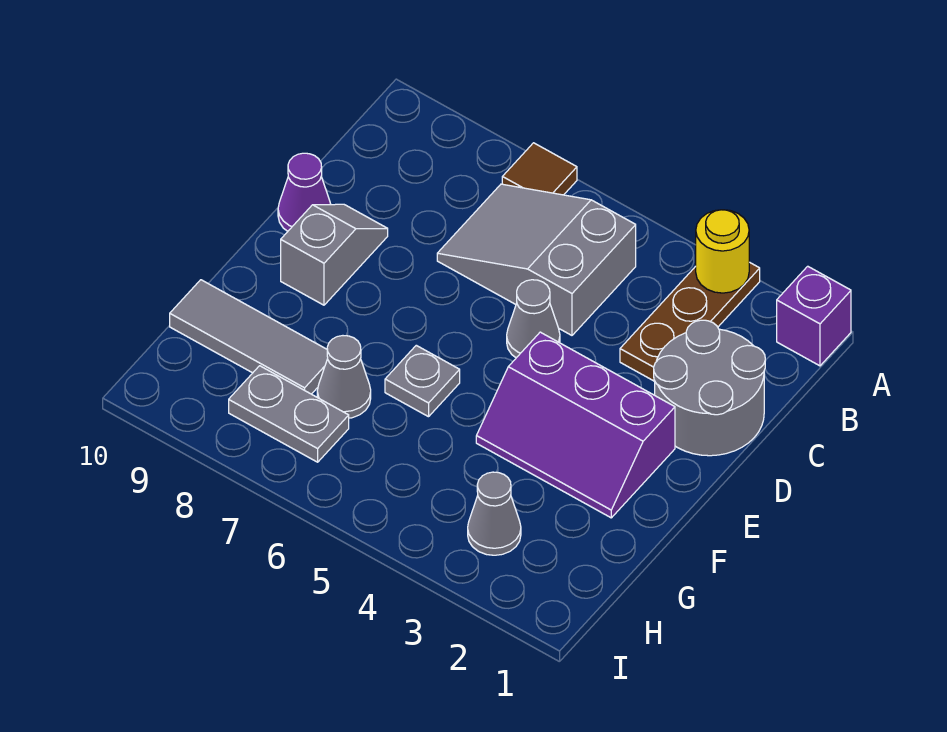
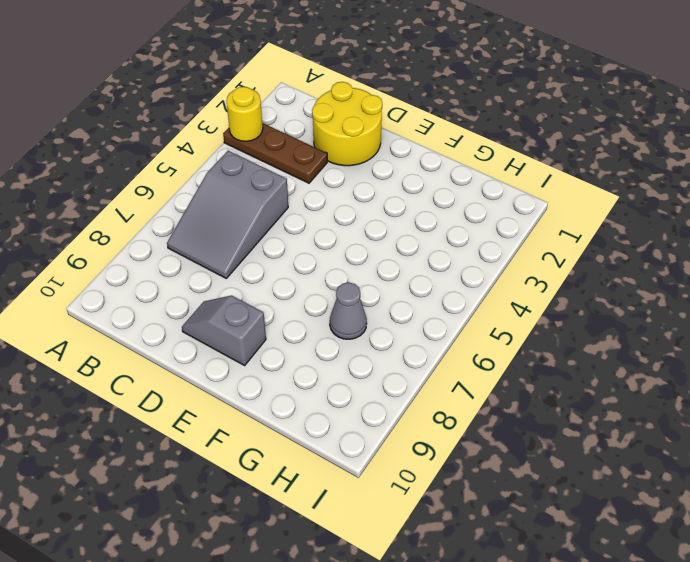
yellow round brick C1:D2 level 1 -> grey round brick C1:D2 level 1
none -> purple brick A1 level 1
none -> brown tile A7 level 1
none -> grey cone D5 level 1

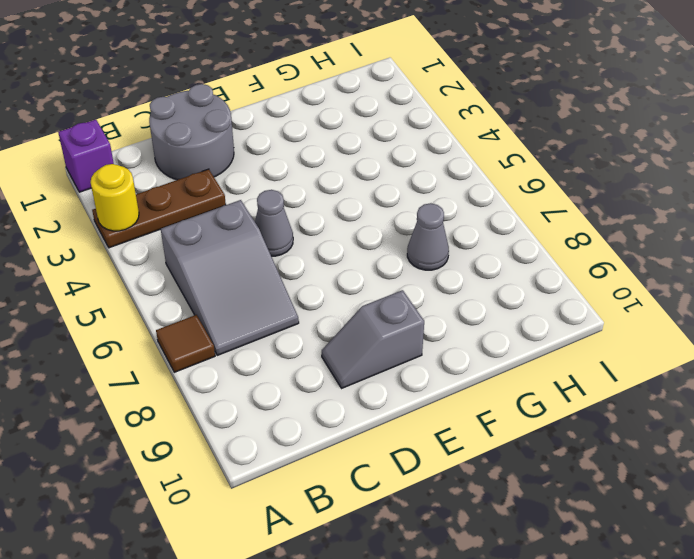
none -> purple cone D10 level 1
none -> purple slope E2:F4 level 1 top E
none -> grey plate F6 level 1

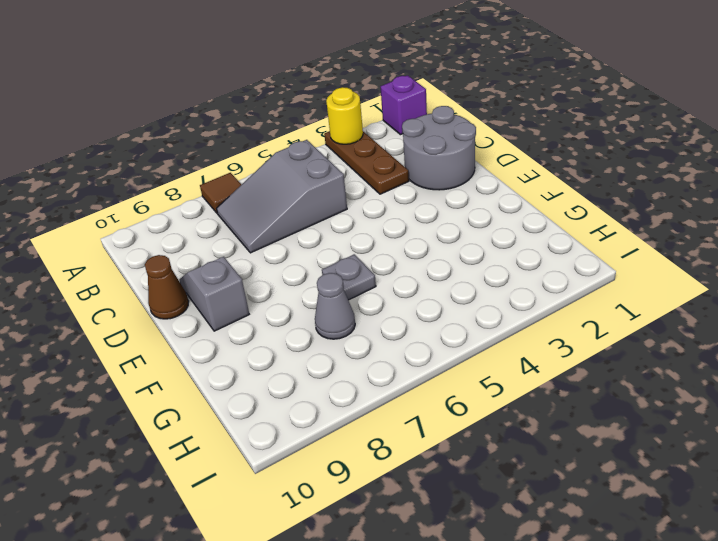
brown cone D10 level 1 -> purple cone D10 level 1
none -> grey cone D5 level 1
none -> purple slope E2:F4 level 1 top E
none -> grey tile G8:G10 level 1

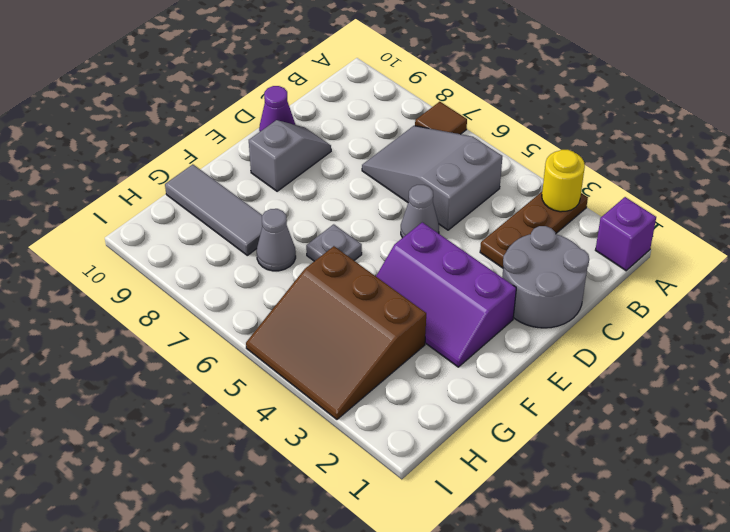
brown slope G3:I5 level 1 top G -> grey cone H3 level 1
none -> grey plate H7:H8 level 1

